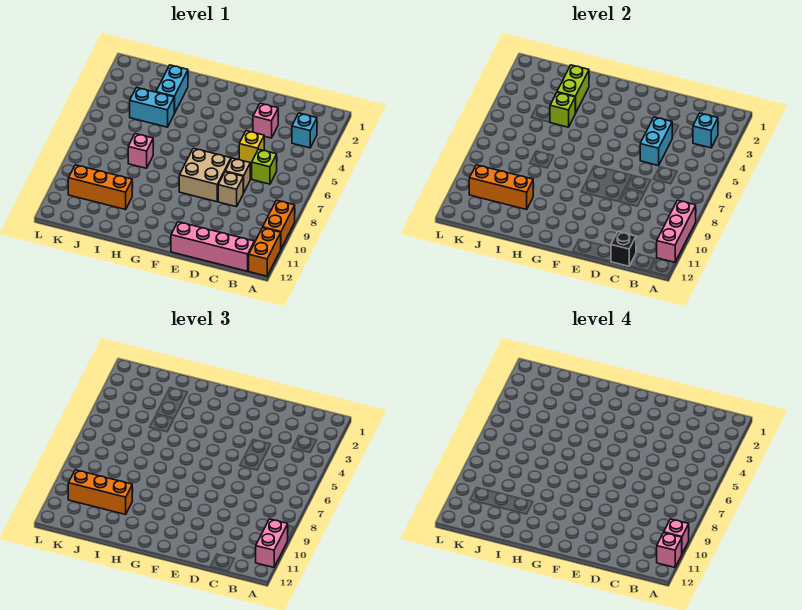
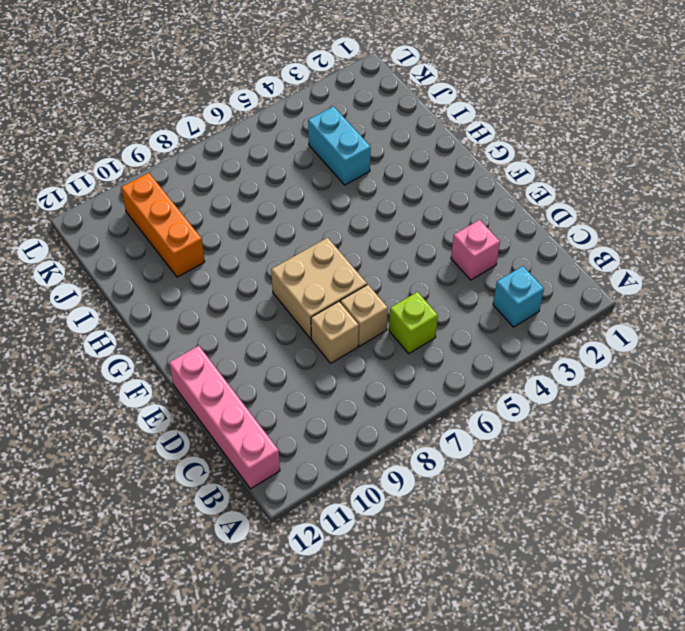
none -> orange brick A9:A10 level 1
none -> orange brick A11:A12 level 1
none -> yellow brick D5 level 1

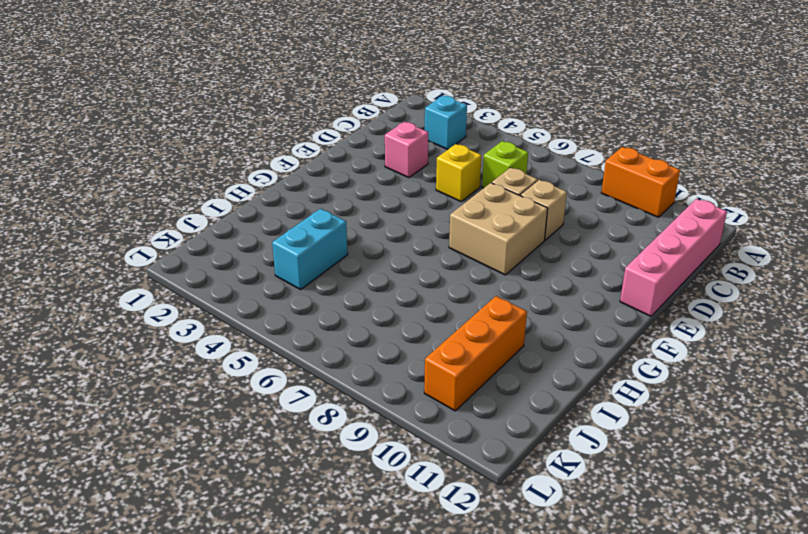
none -> orange brick A11:A12 level 1
none -> cyan brick I2:I3 level 1
none -> pink brick I7 level 1

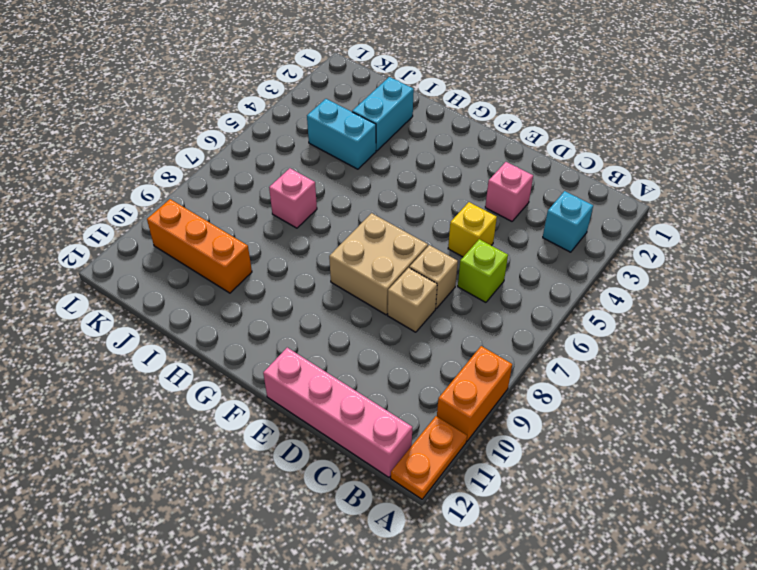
orange plate A11:A12 level 1 -> orange brick A11:A12 level 1
none -> pink brick A9:A11 level 2
none -> cyan brick B3 level 2
none -> black brick C12 level 2

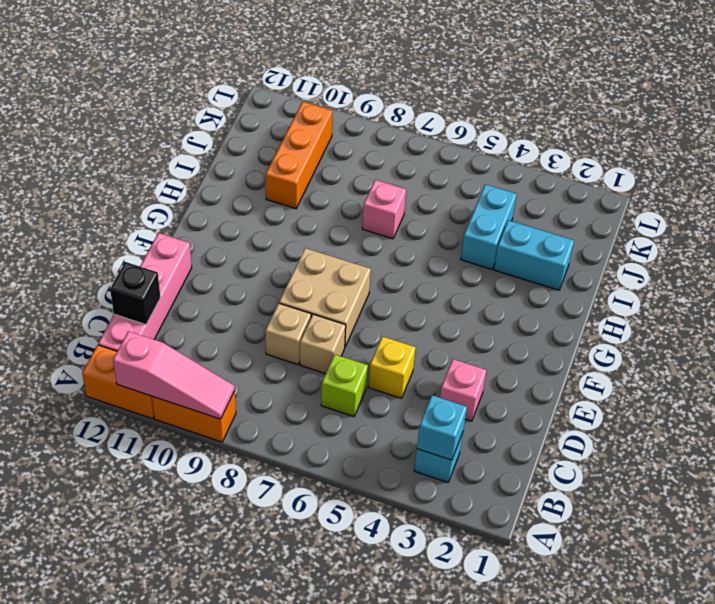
pink slope A9:A11 level 2 top 11 -> pink brick A9:A11 level 2
none -> cyan brick D4:D5 level 2
none -> lime brick I2:I3 level 2
none -> lime brick I4 level 2

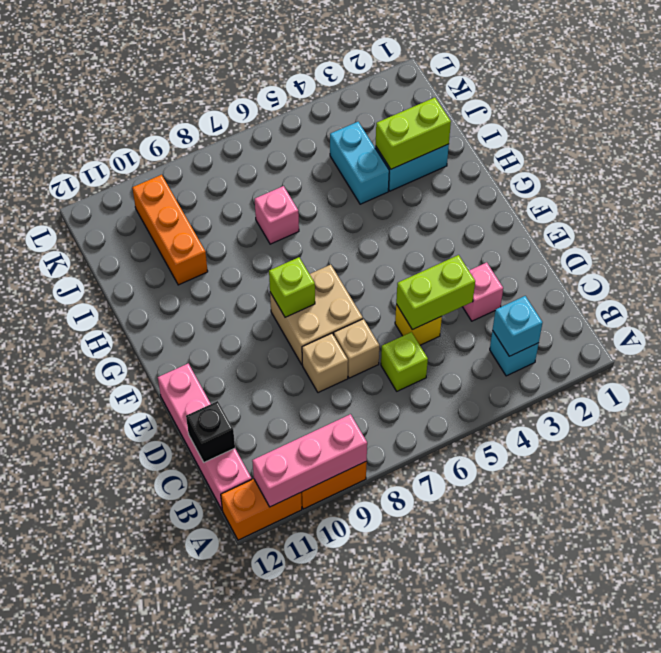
lime brick D4:D5 level 2 -> cyan brick D4:D5 level 2
lime brick F8 level 2 -> lime brick I4 level 2
none -> orange brick I10:K10 level 2
none -> pink brick A10:A11 level 3
none -> orange brick I10:K10 level 3

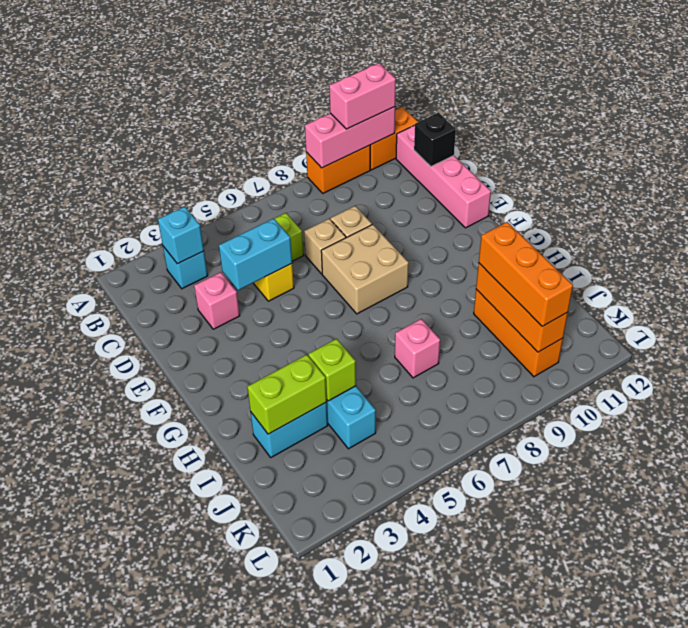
none -> pink brick A10 level 4
none -> pink brick A11 level 4

